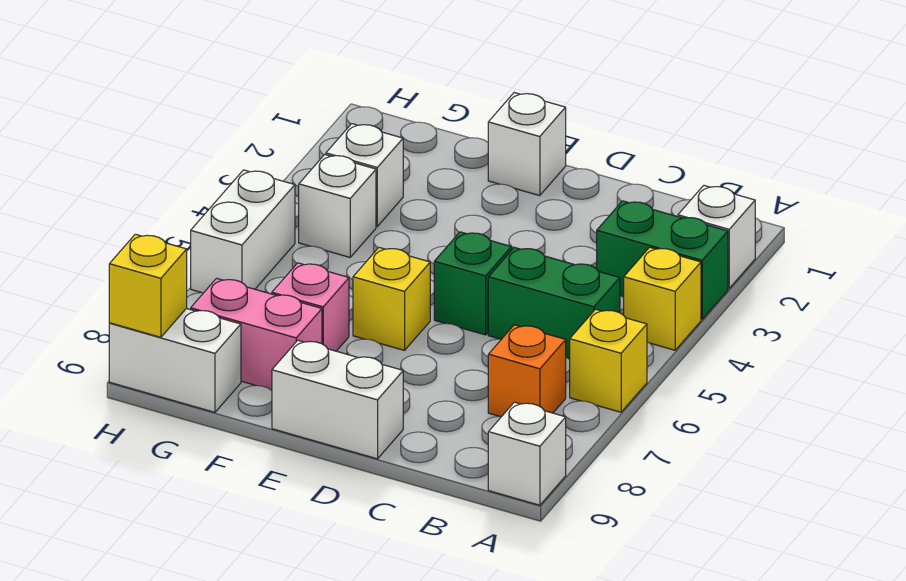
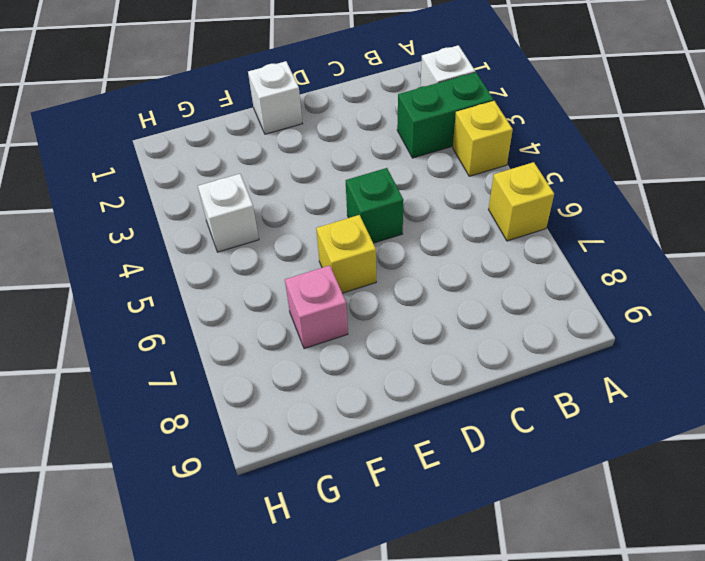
none -> white brick A9 level 1
none -> green brick B5:C5 level 1
none -> orange brick B7 level 1

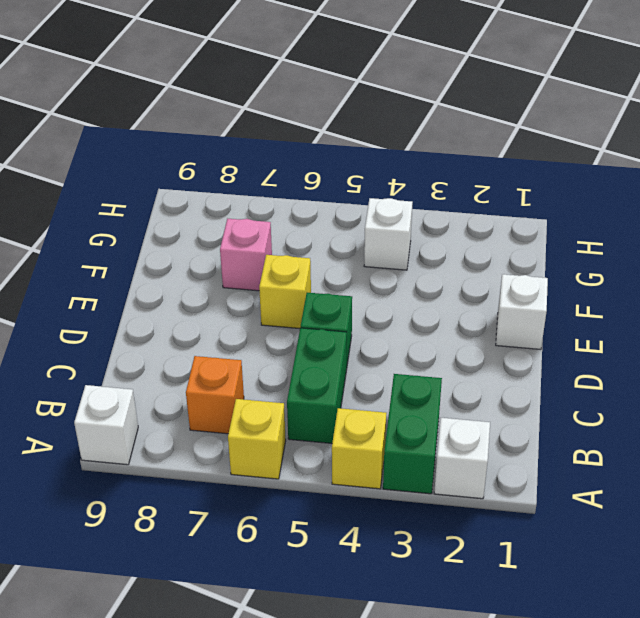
none -> white brick D9:E9 level 1
none -> pink brick F8:G8 level 1
none -> white brick G3 level 1

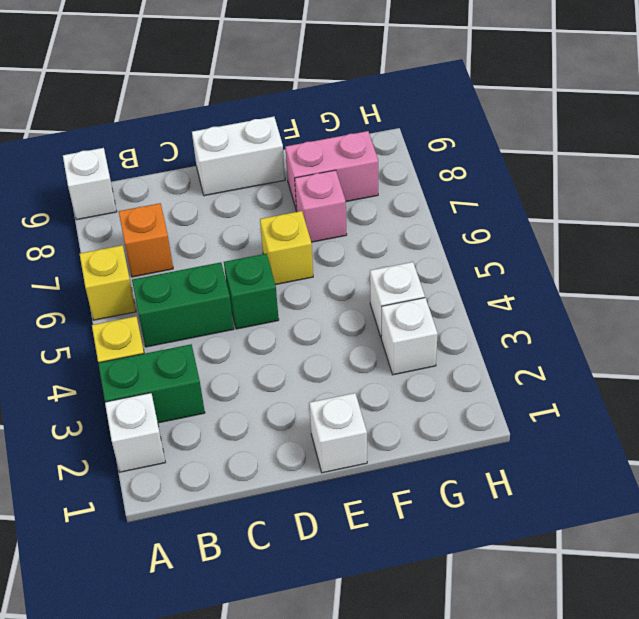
none -> white brick G9:H9 level 1
none -> white brick H5:H6 level 1
none -> yellow brick H9 level 2

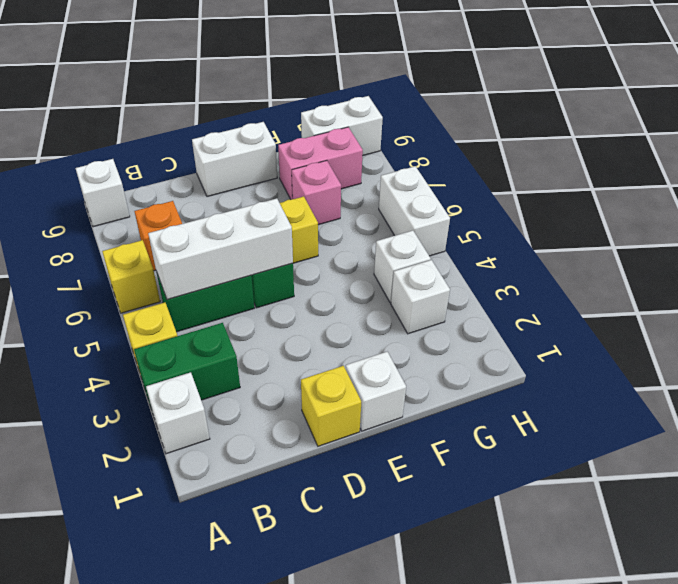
white brick B5:D5 level 2 -> none
yellow brick D1 level 1 -> yellow brick H9 level 2

